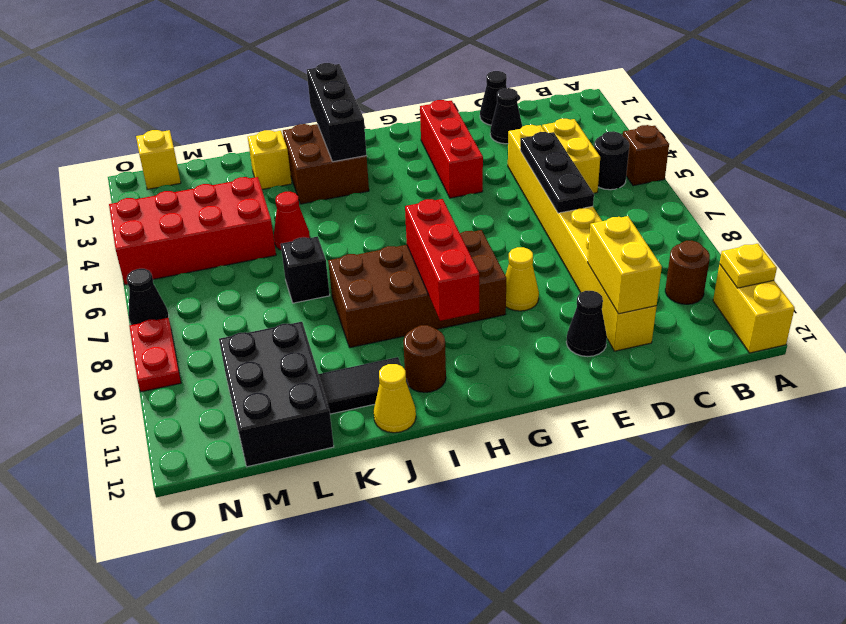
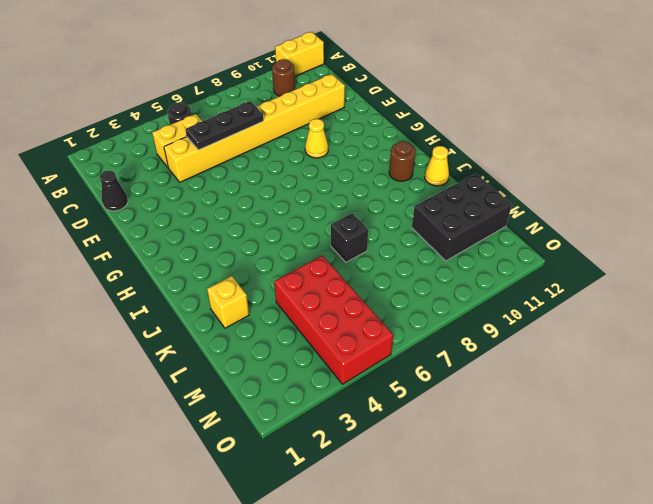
none -> brown brick A5 level 1
none -> black cone D2 level 1
none -> black cone E11 level 1

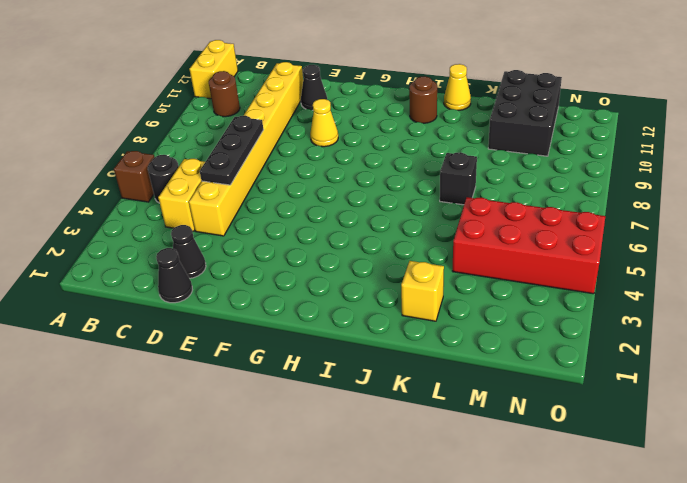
none -> red brick F2:F4 level 1
none -> brown brick G8:J9 level 1
none -> brown brick I2:J3 level 1

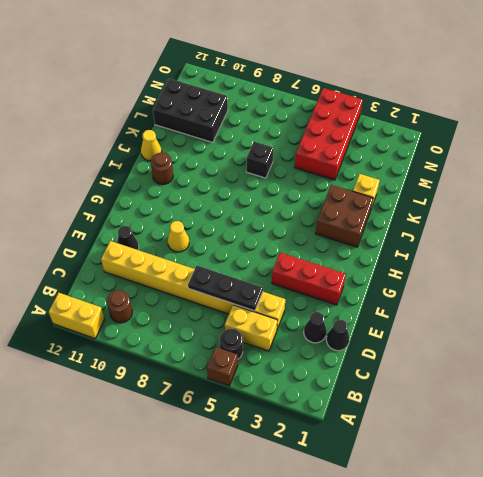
none -> brown brick G8:J9 level 1
none -> black tile J11:K11 level 1
none -> red cone K5 level 1

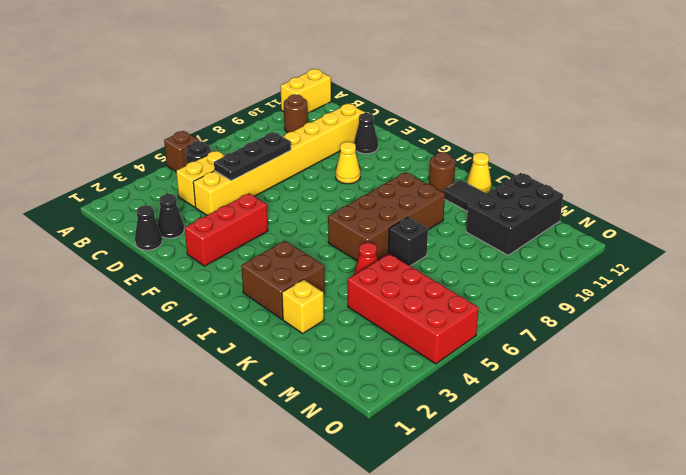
brown brick I6:J9 level 1 -> brown brick G8:J9 level 1
none -> yellow brick N1 level 1
none -> black cone O7 level 1
none -> red plate O8:O9 level 1

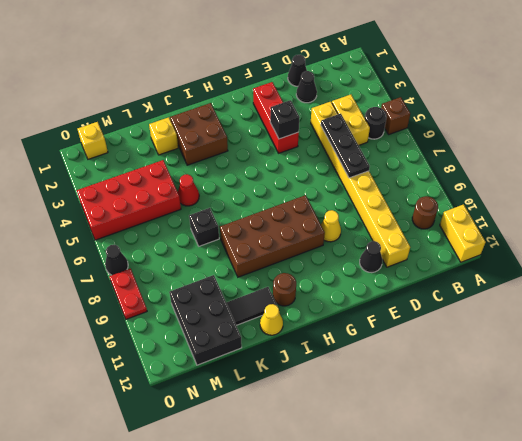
black brick F4 level 2 -> none
none -> yellow plate A11 level 2
none -> yellow brick D10:D11 level 2
none -> red brick H8:H10 level 2

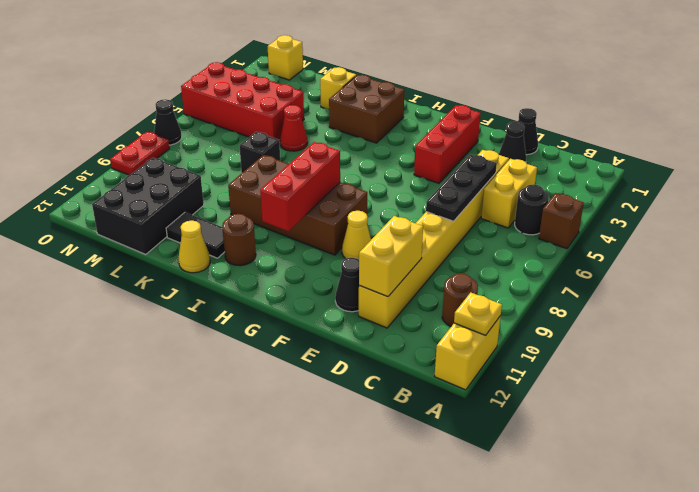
none -> black brick I1:I3 level 2

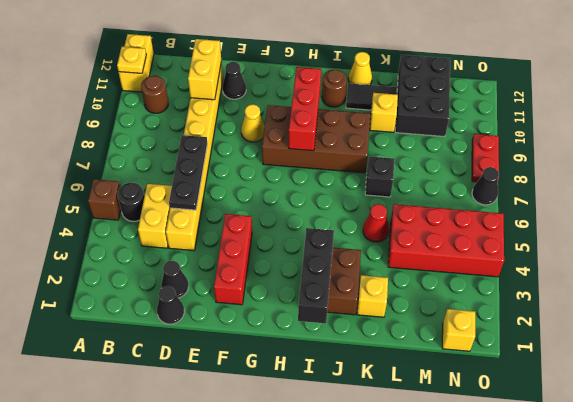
yellow brick K10 level 1 -> none

